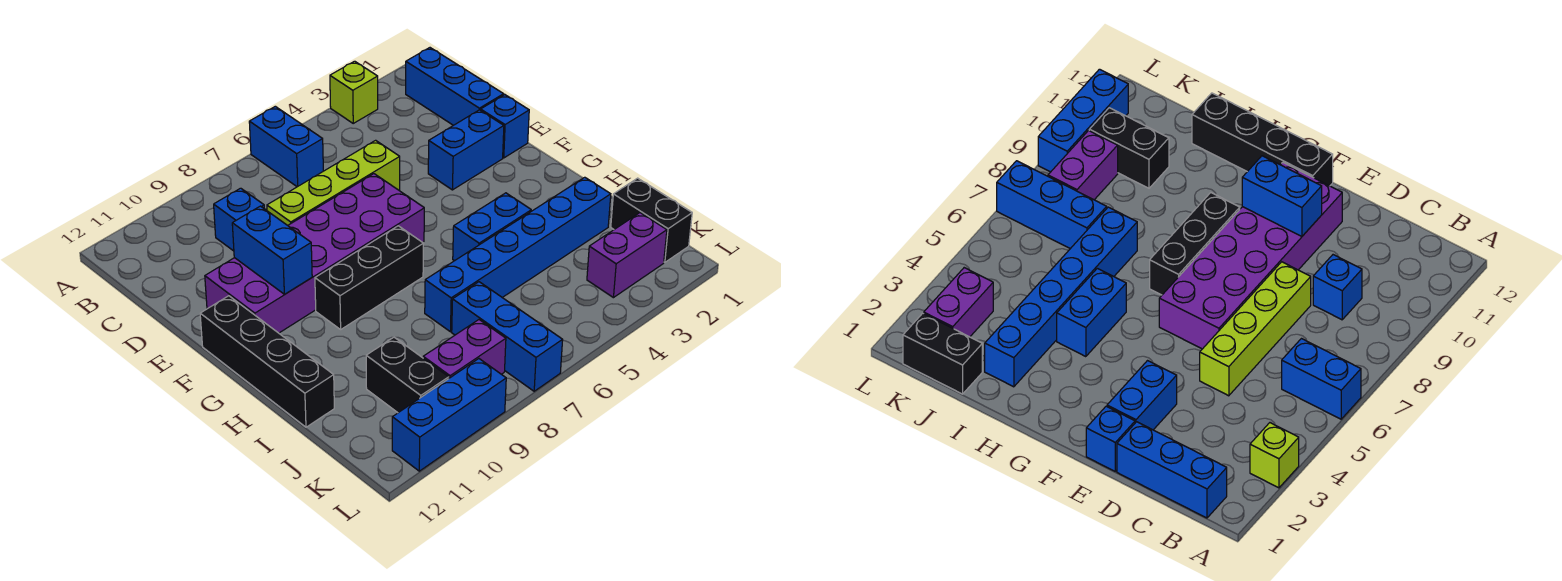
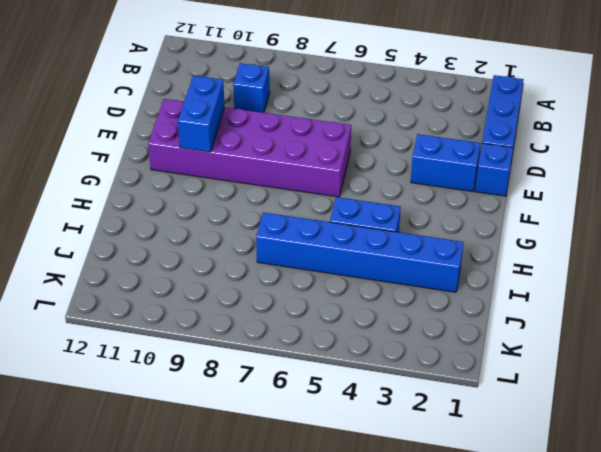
none -> lime brick A3 level 1
none -> blue brick A6:B6 level 1
none -> lime brick D5:D8 level 1

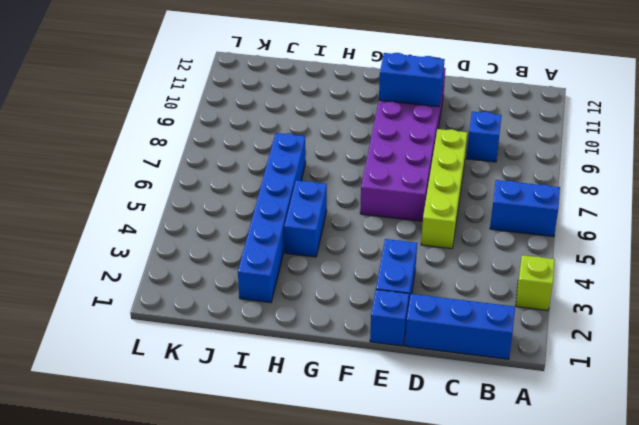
none -> black brick F12:I12 level 1
none -> black brick G7:G9 level 1
none -> black brick J1:K1 level 1

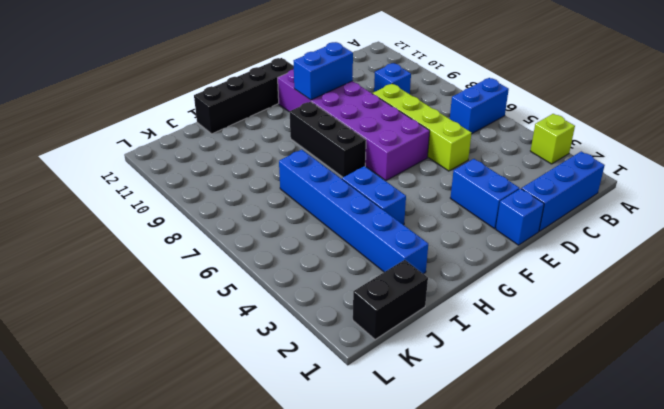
none -> blue brick J7:L7 level 1
none -> black brick J10:K10 level 1
none -> purple brick K2:K3 level 1

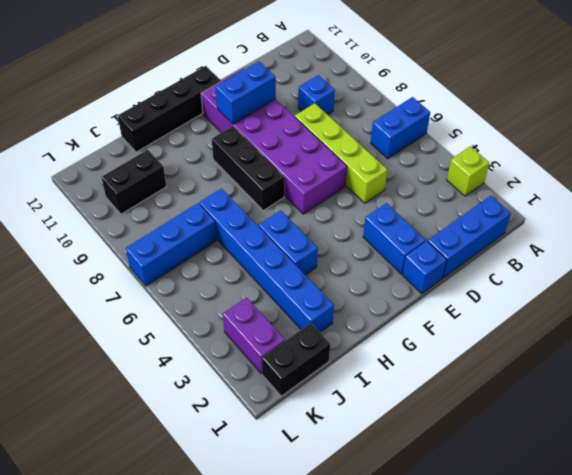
none -> purple brick K8:K9 level 1
none -> blue brick L9:L11 level 1

